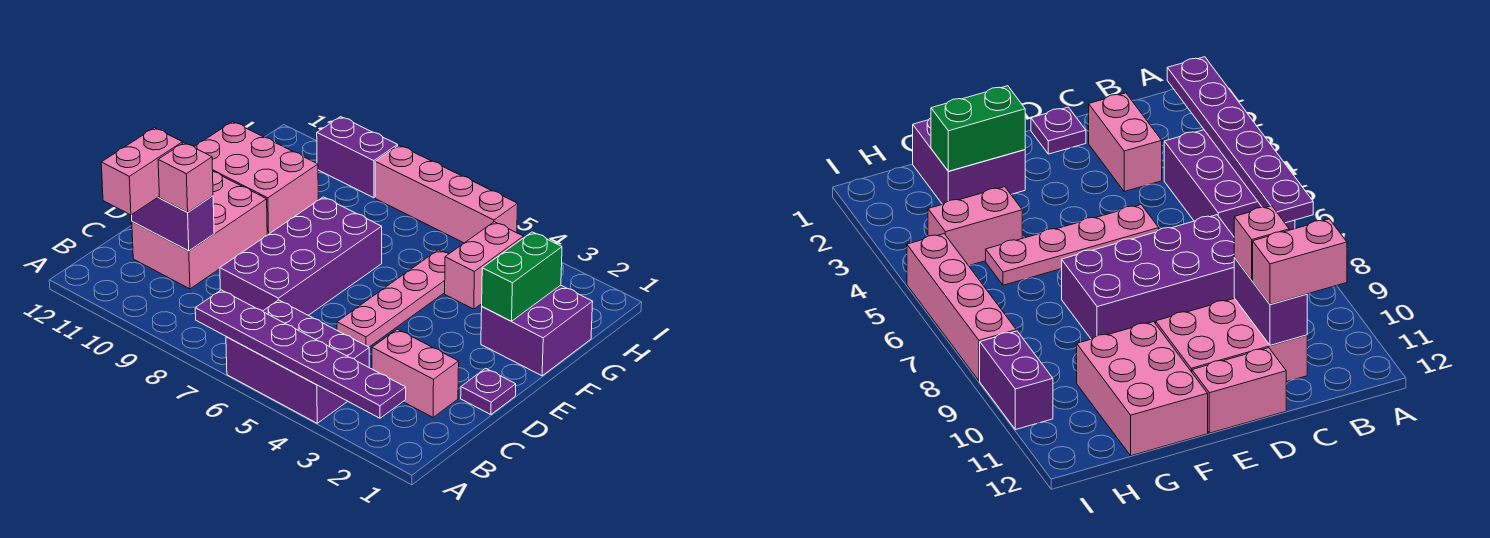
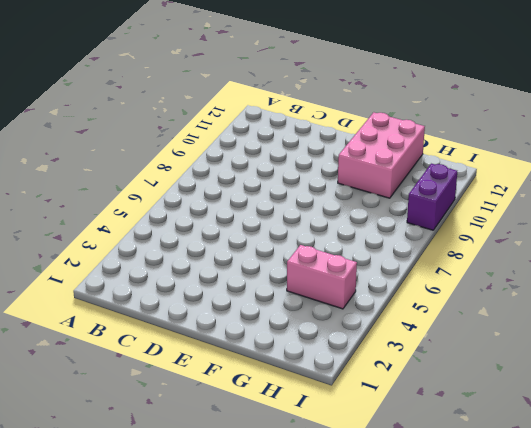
none -> purple brick A4:B6 level 1
none -> pink brick C2:C3 level 1
none -> purple brick C7:F8 level 1

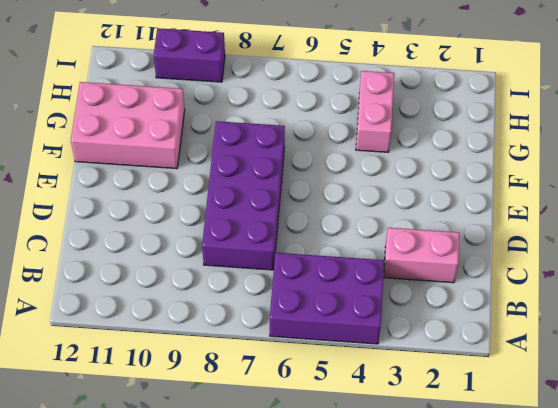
none -> pink brick C10:E11 level 1
none -> purple plate D1 level 1
none -> pink plate D5:G5 level 1

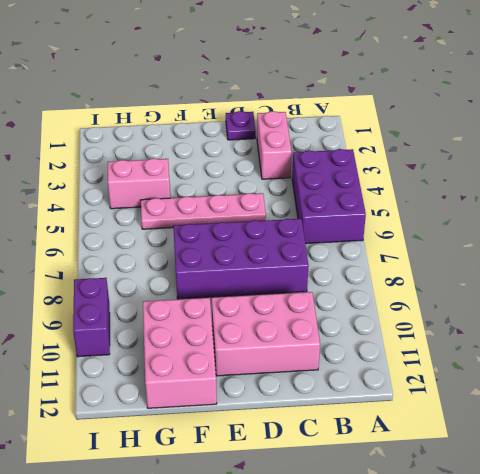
none -> pink brick D12:E12 level 1
none -> purple brick F1:G2 level 1
none -> pink brick I5:I8 level 1

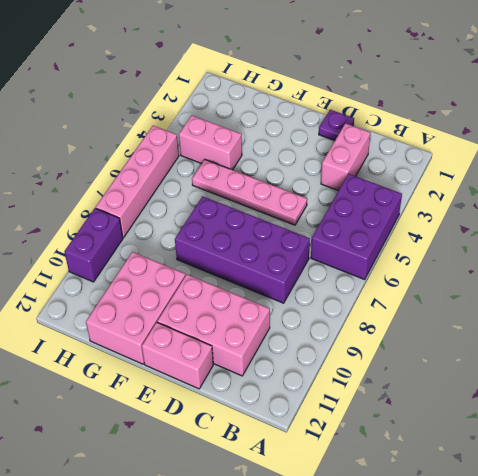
none -> purple brick F1:G2 level 1
none -> purple plate A2:A7 level 2
none -> purple brick C10:C11 level 2

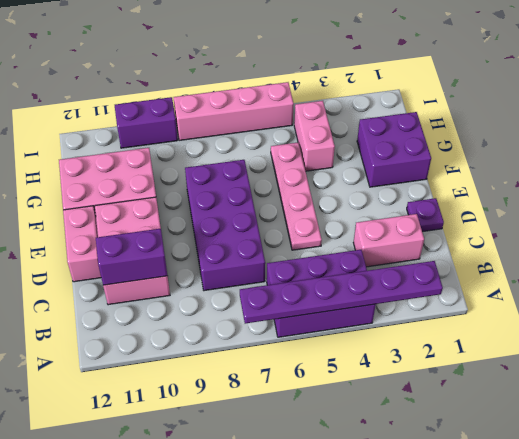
none -> green brick F2:G2 level 2
none -> pink brick B11:C11 level 3
none -> pink brick C10 level 3

